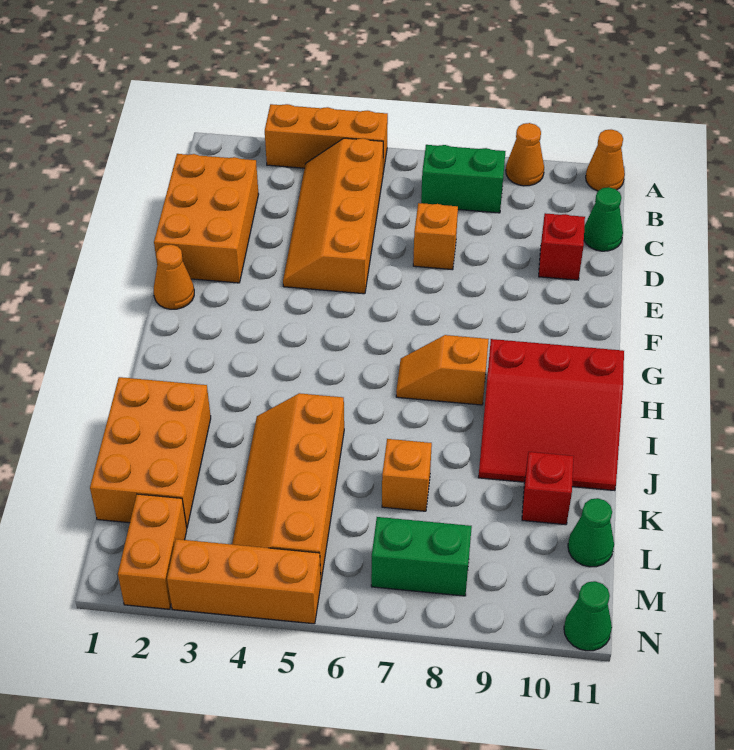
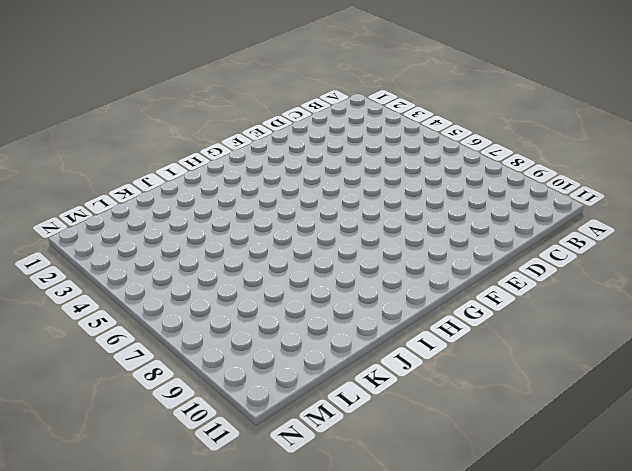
none -> orange brick A3:A5 level 1
none -> orange cone A9 level 1
none -> orange cone A11 level 1

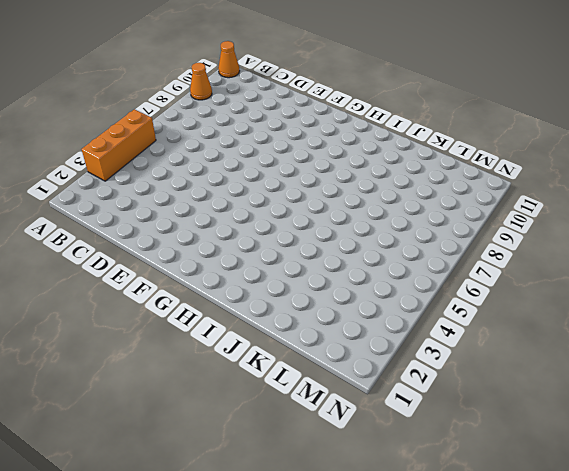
none -> orange slope B4:E5 level 1 top 5
none -> green brick B7:B8 level 1
none -> orange brick C1:E2 level 1

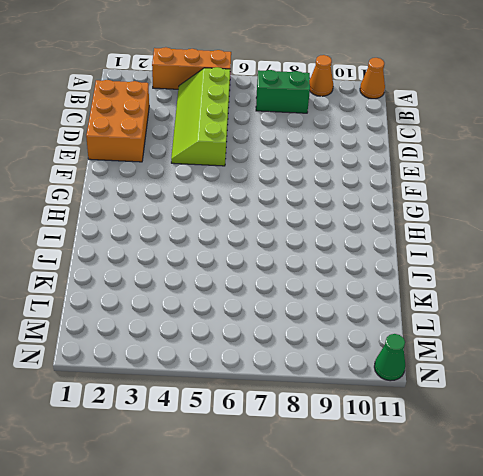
lime slope B4:E5 level 1 top 5 -> orange slope B4:E5 level 1 top 5
none -> green cone C11 level 1
none -> orange brick D7 level 1
none -> red brick D10 level 1

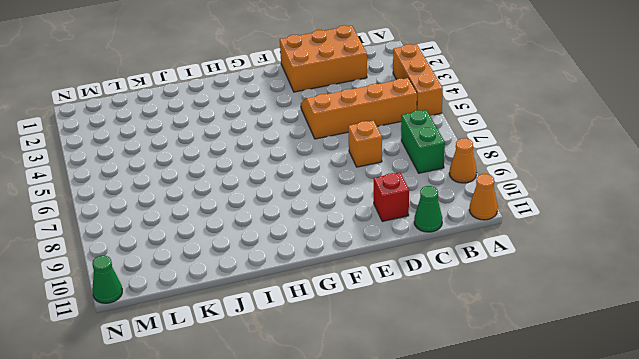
none -> orange cone F1 level 1
none -> orange slope H7:H8 level 1 top 8
none -> red slope H9:J11 level 1 top H

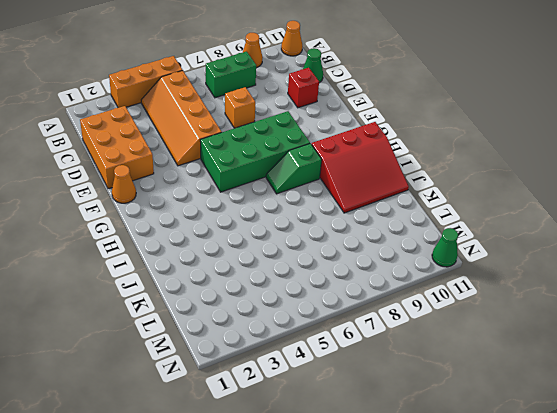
green brick F5:G8 level 1 -> none
green slope H7:H8 level 1 top 8 -> orange slope H7:H8 level 1 top 8
none -> orange brick J1:L2 level 1
none -> orange slope J4:M5 level 1 top 5
none -> orange brick K7 level 1

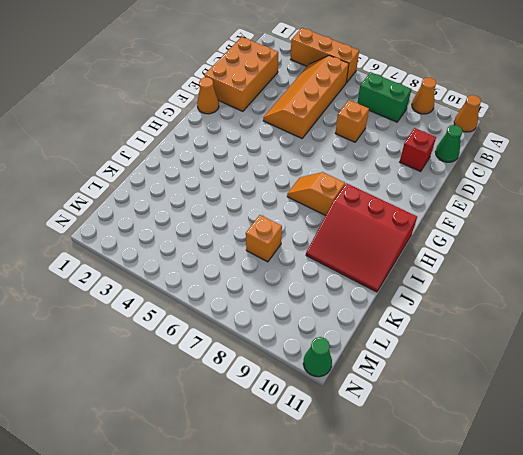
none -> orange brick J1:L2 level 1
none -> orange slope J4:M5 level 1 top 5
none -> red brick K10 level 1

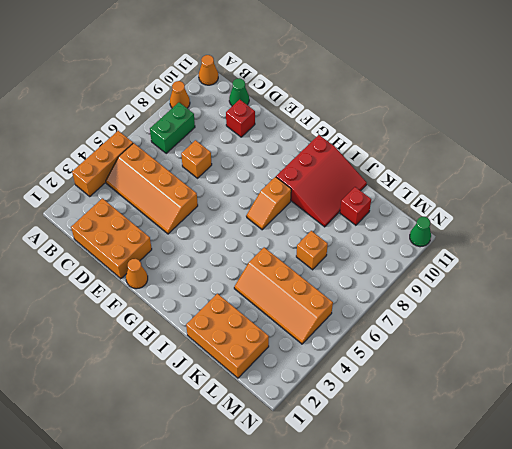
none -> green cone L11 level 1
none -> orange brick M2:N2 level 1
none -> green brick M7:M8 level 1

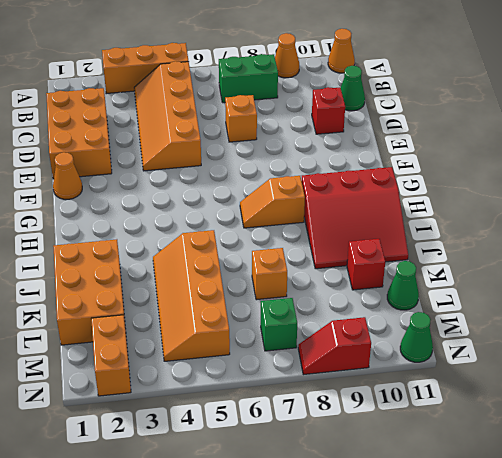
green brick M7 level 1 -> green brick M7:M8 level 1
red slope N8:N9 level 1 top 9 -> none
none -> orange brick N3:N5 level 1

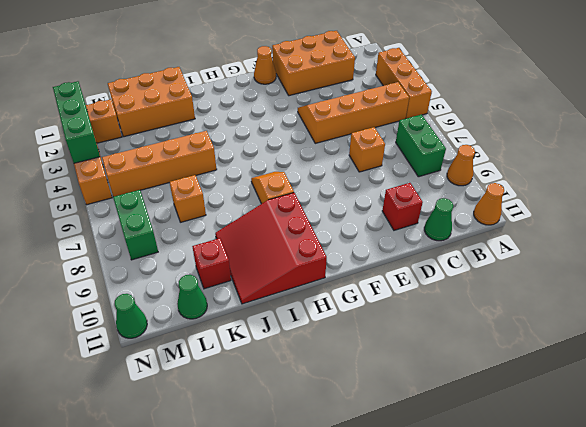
green brick N2:N4 level 2 -> none

